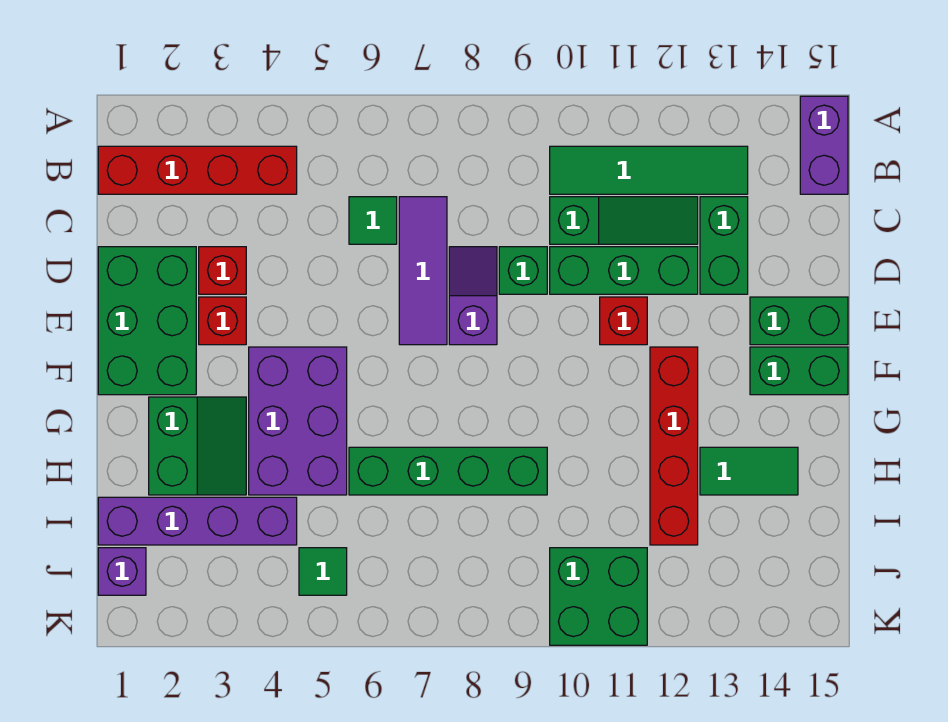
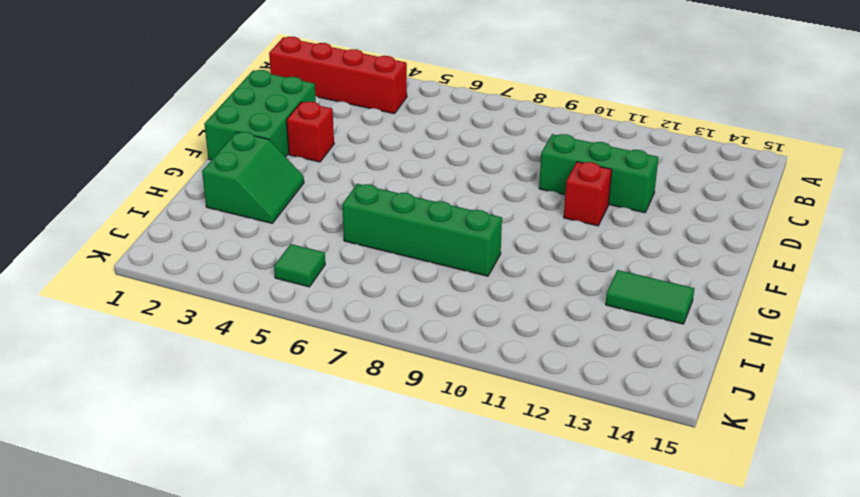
none -> purple brick A15:B15 level 1
none -> green tile B10:B13 level 1
none -> green tile C6 level 1

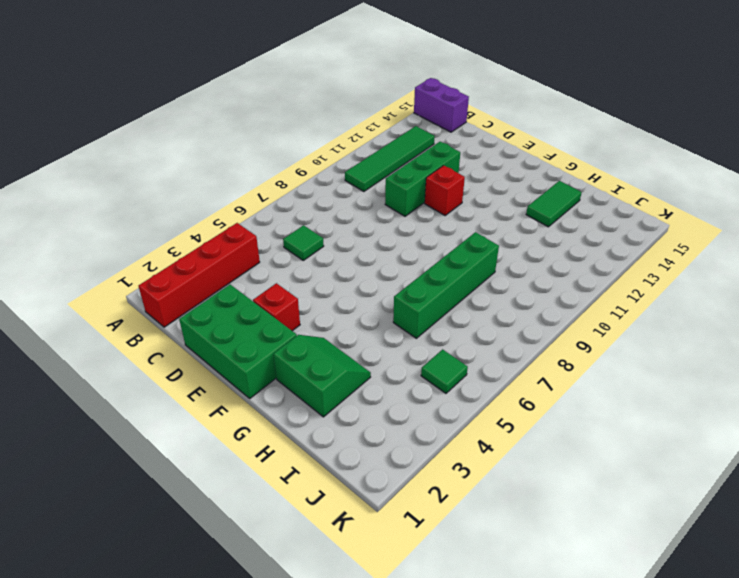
none -> purple tile C7:E7 level 1
none -> green slope C10:C12 level 1 top 10
none -> green brick C13:D13 level 1

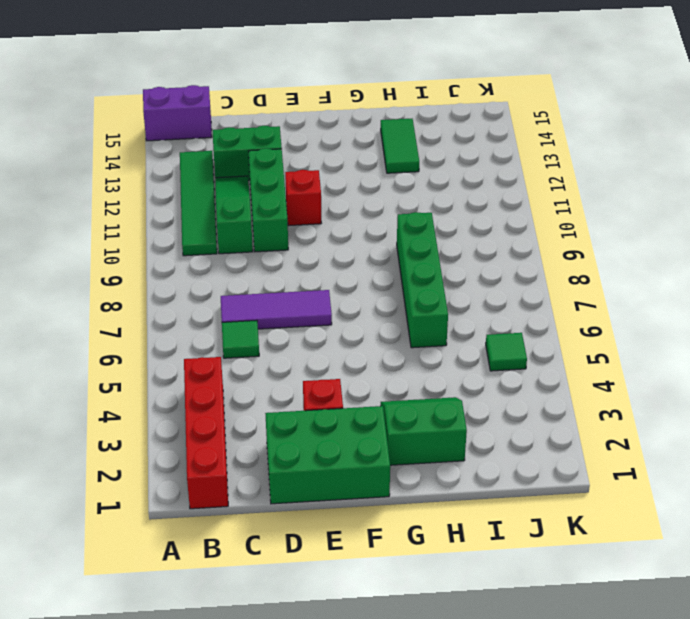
none -> red brick D3 level 1
none -> purple slope D8:E8 level 1 top E
none -> green brick D9 level 1

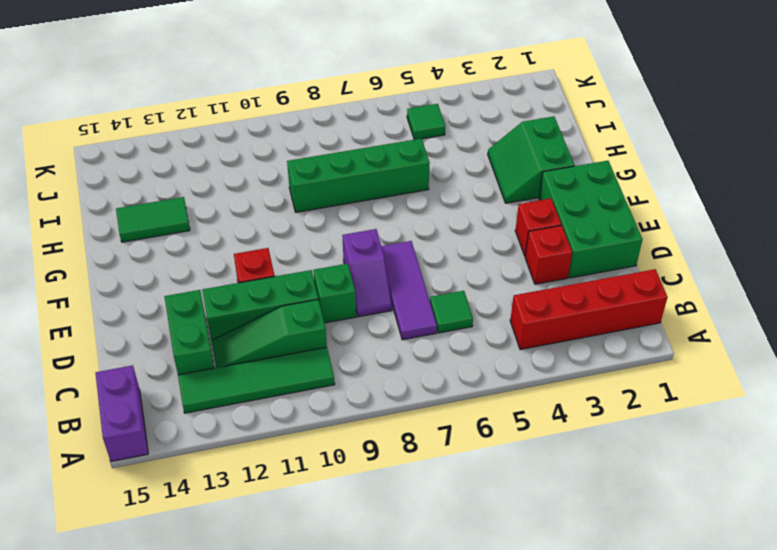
none -> green brick E14:E15 level 1
none -> purple brick F4:H5 level 1
none -> red brick F12:I12 level 1

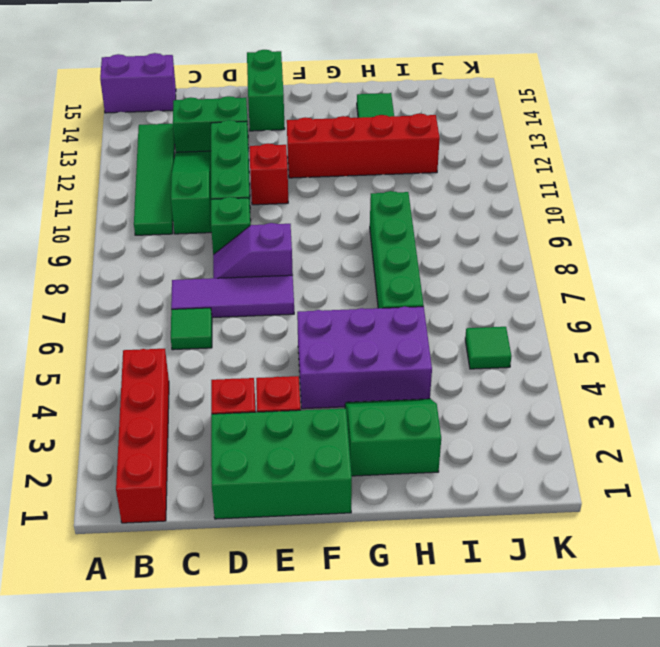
none -> green brick F14:F15 level 1
none -> purple brick I1:I4 level 1
none -> purple brick J1 level 1

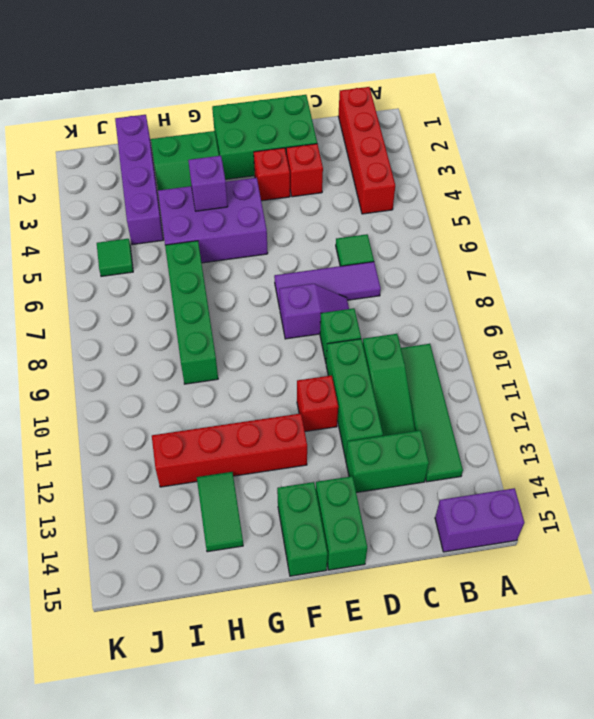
purple brick G4 level 2 -> purple brick J1 level 1
none -> green brick J10:K11 level 1

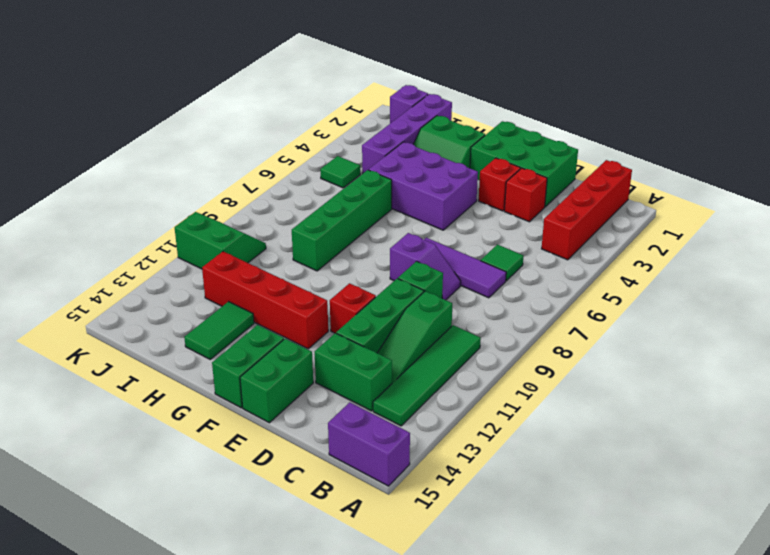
green slope J10:K11 level 1 top 11 -> green brick J10:K11 level 1

